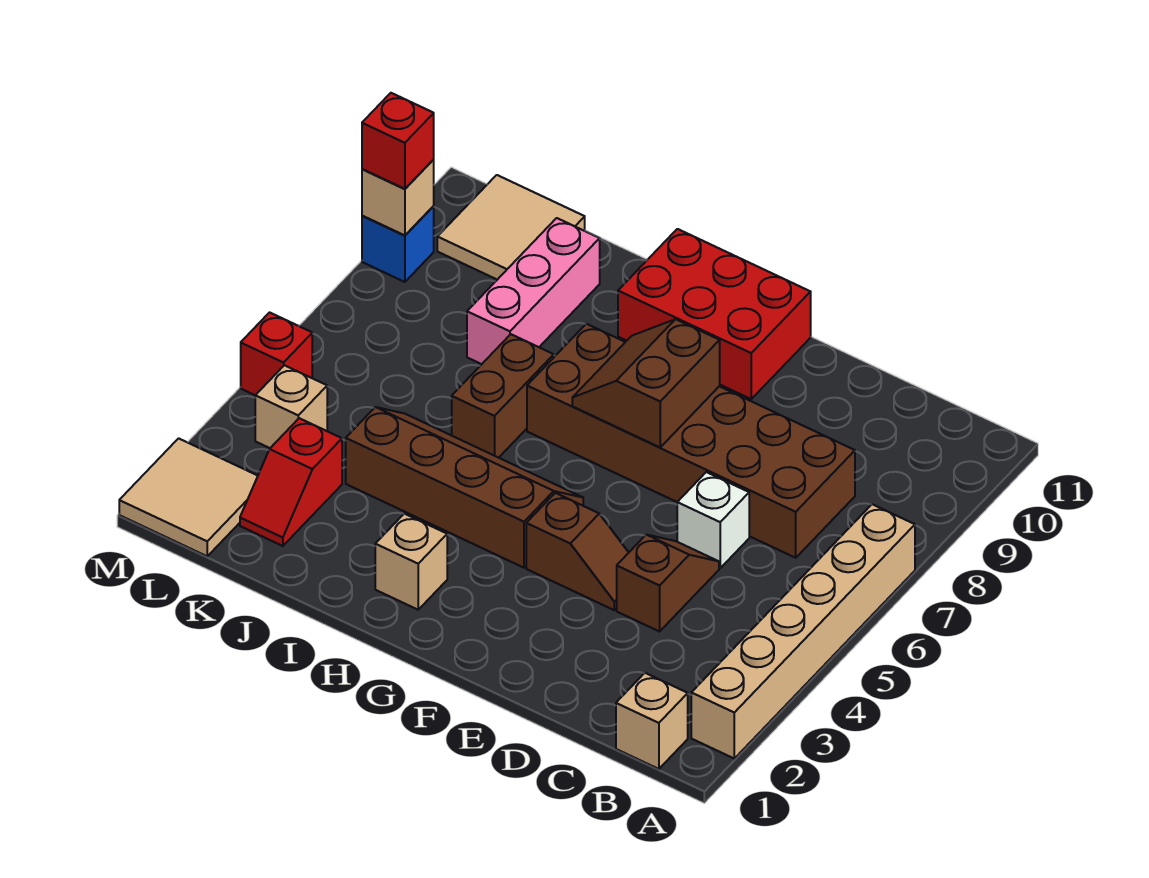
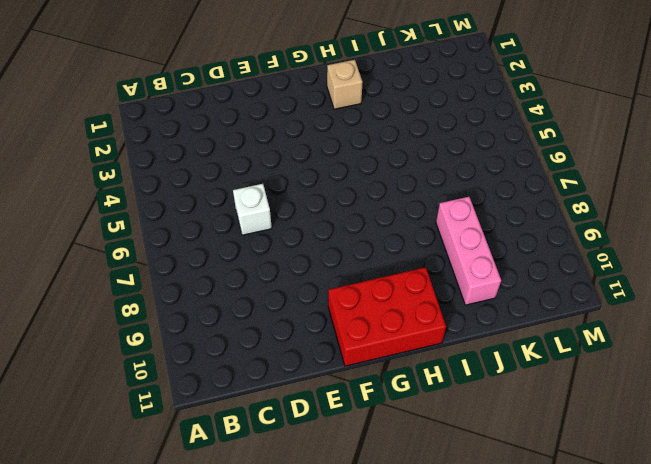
none -> tan brick A2:A7 level 1
none -> tan brick B1 level 1
none -> brown brick C7:H8 level 1

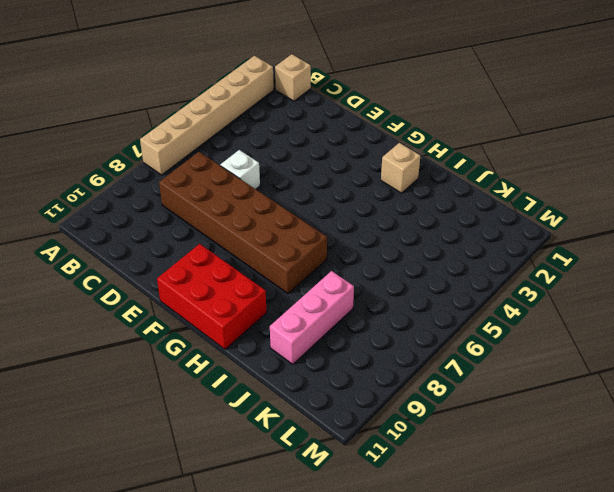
none -> brown slope D4:D5 level 1 top 4
none -> brown slope E4:F4 level 1 top F
none -> brown slope G4:J5 level 1 top 4

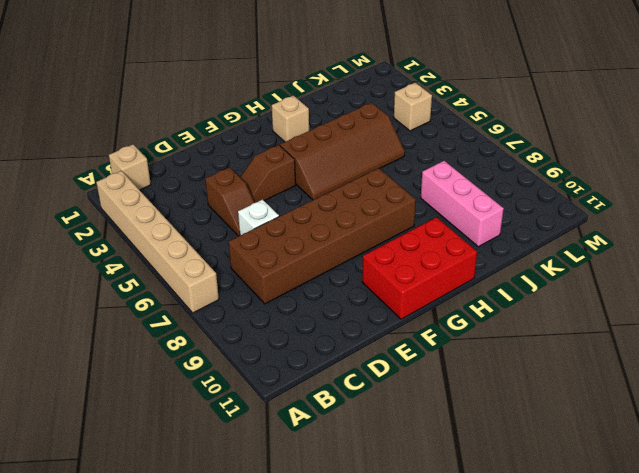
none -> brown brick I6:I7 level 1
none -> red slope K2:K3 level 1 top 3
none -> tan tile K10:L11 level 1

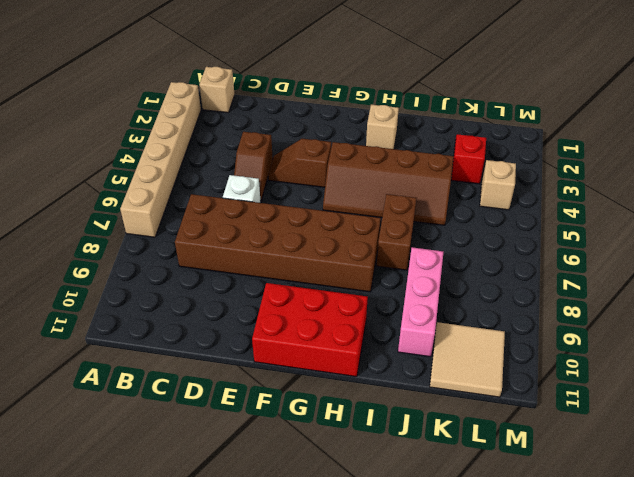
none -> tan tile L1:M2 level 1
none -> red brick M5 level 1
none -> blue brick M9 level 1

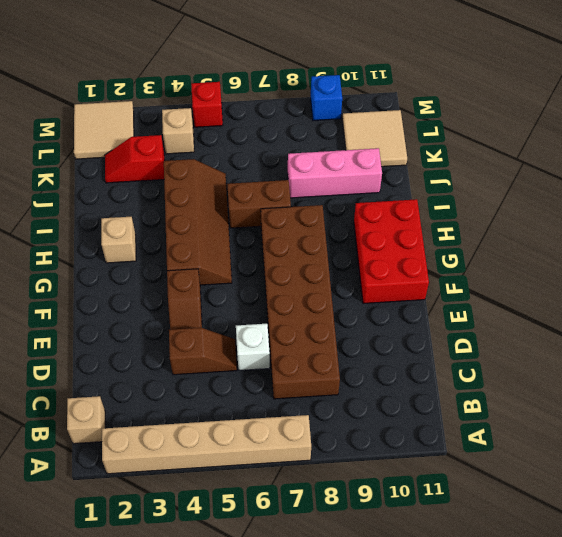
none -> brown slope F7:G8 level 2 top F
none -> tan brick M9 level 2
none -> red brick M9 level 3

